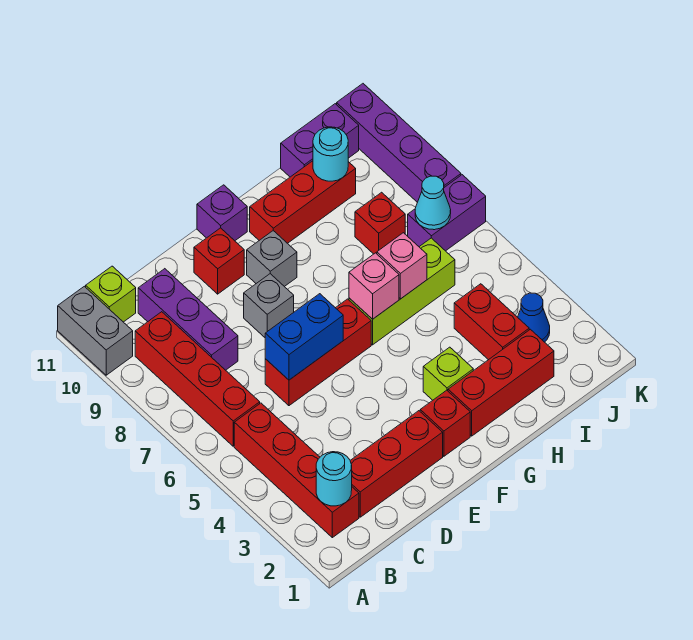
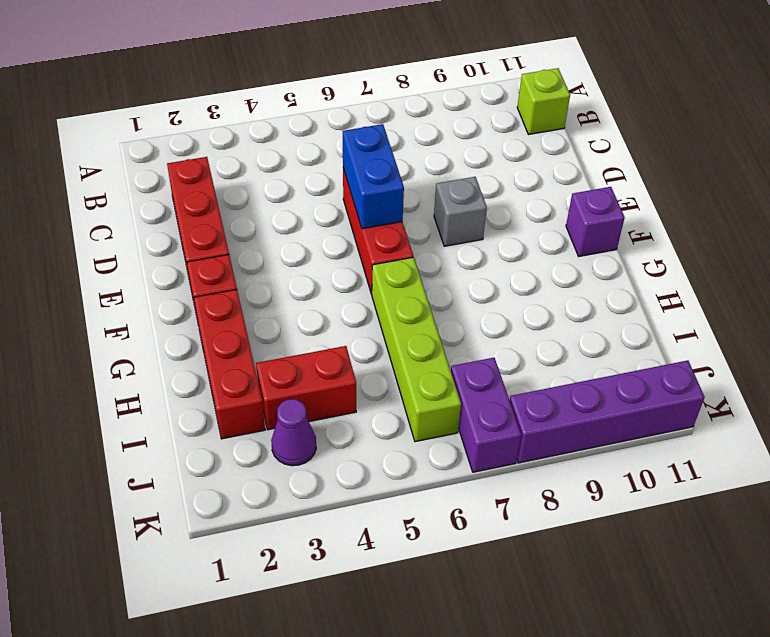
lime brick G6:J6 level 1 -> lime brick G6:I6 level 1
purple cone J3 level 1 -> blue cone J3 level 1
none -> grey brick A10:A11 level 1
none -> red brick B2:B5 level 1
none -> red brick B6:B9 level 1

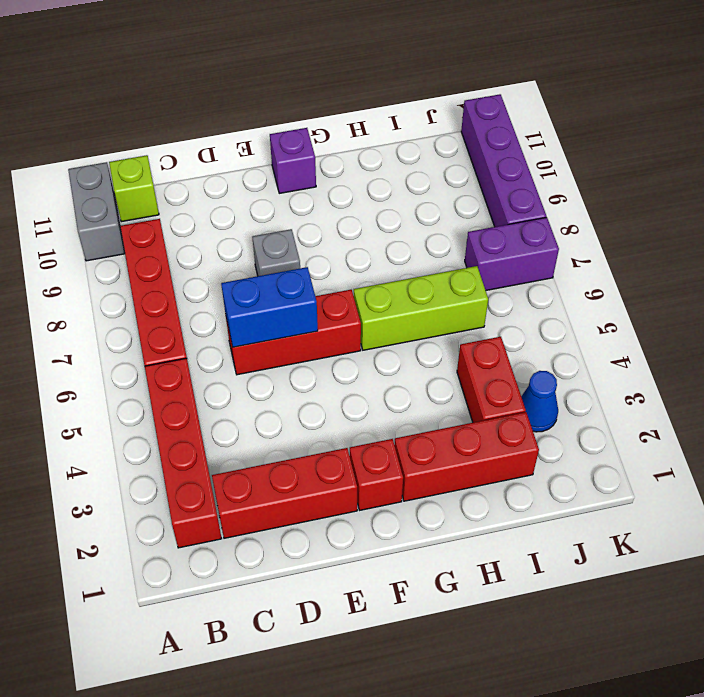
none -> purple brick C8:C10 level 1
none -> red brick E10 level 1
none -> grey brick F9 level 1

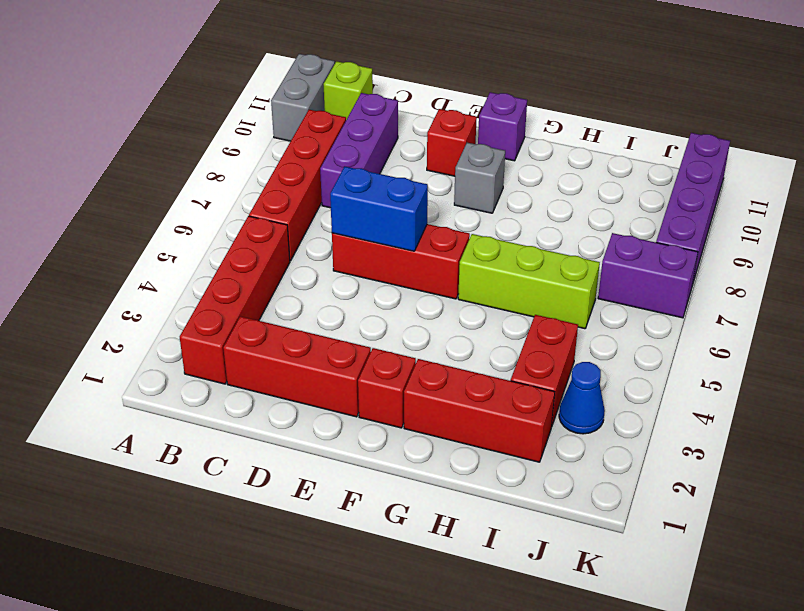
none -> grey brick E8 level 1
none -> lime brick G3 level 1
none -> red brick G10:I10 level 1

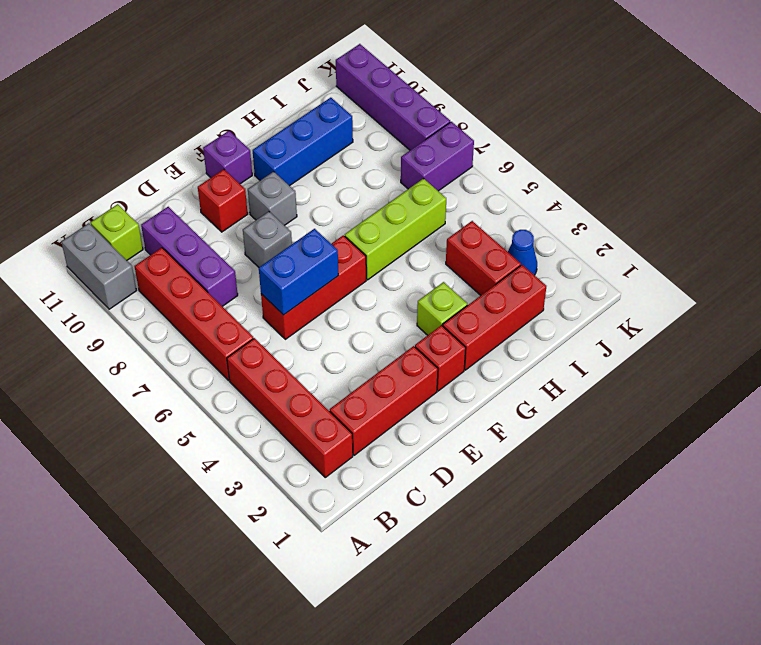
blue brick G10:I10 level 1 -> red brick G10:I10 level 1
none -> red brick I8 level 1
none -> purple brick I11:J11 level 1
none -> cyan round brick B2 level 2

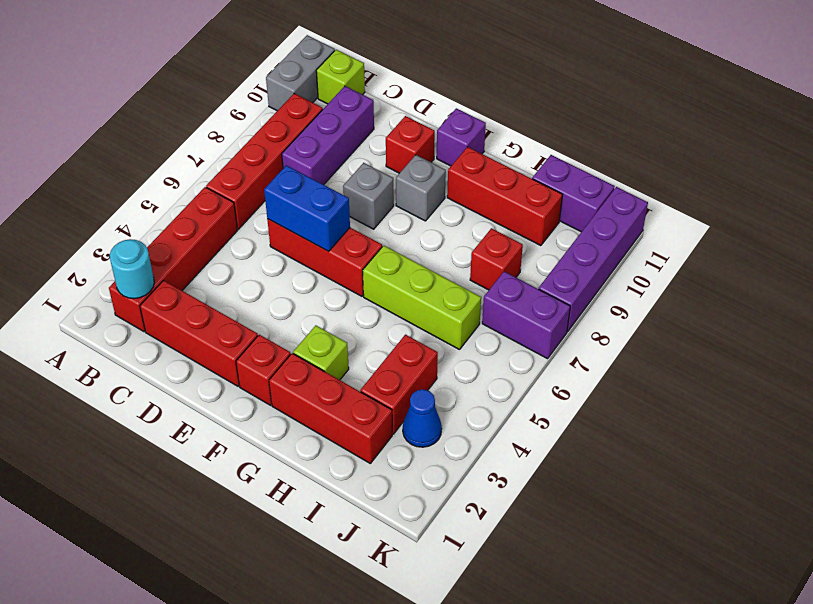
none -> pink brick G6 level 2
none -> pink brick H6 level 2
none -> cyan round brick I10 level 2

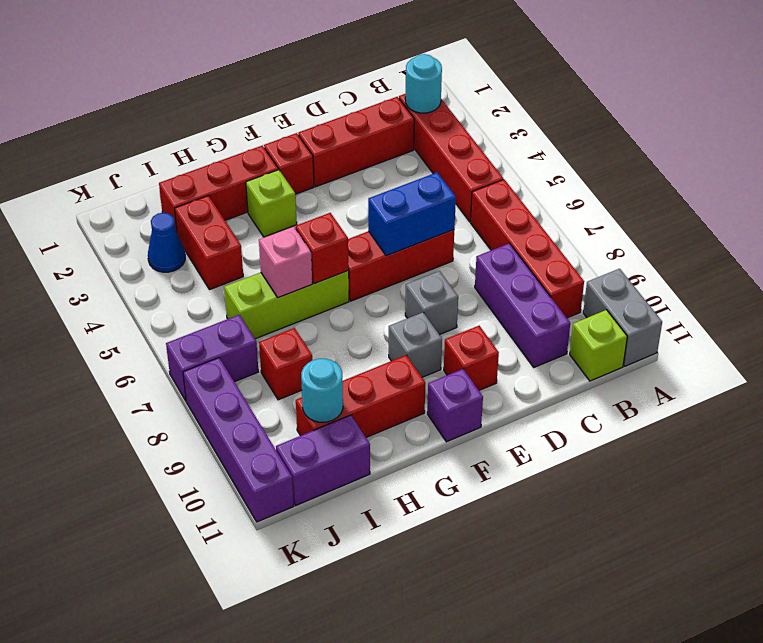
red brick G6 level 2 -> pink brick G6 level 2
none -> cyan cone J7 level 2

